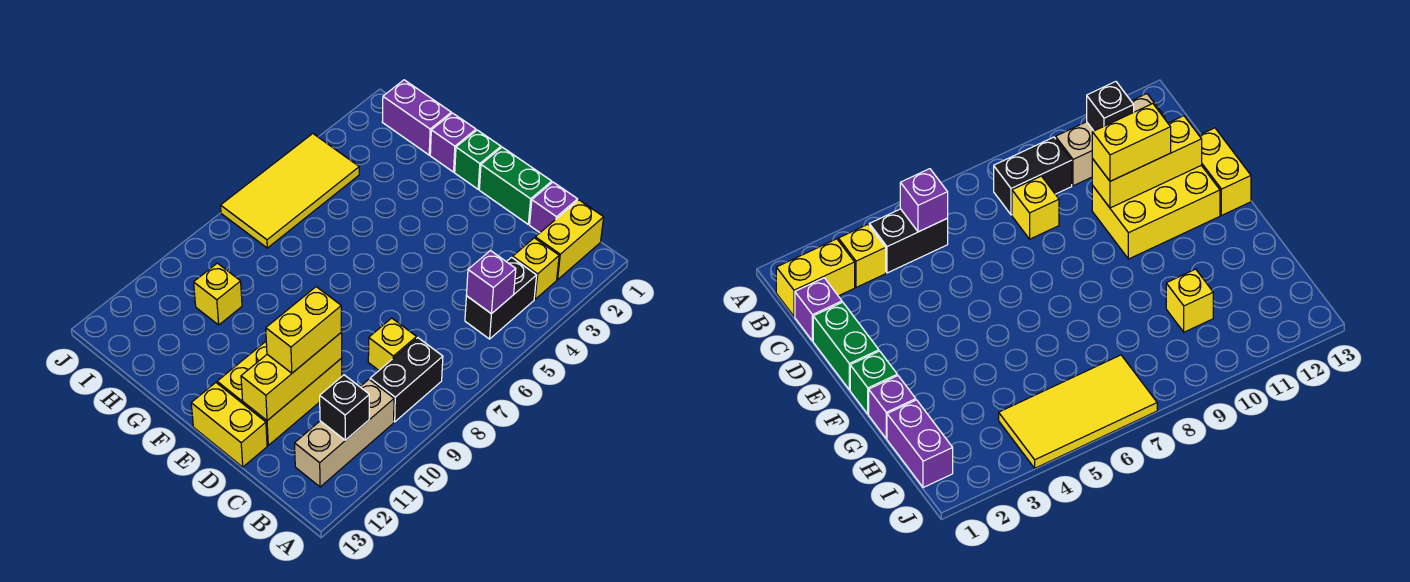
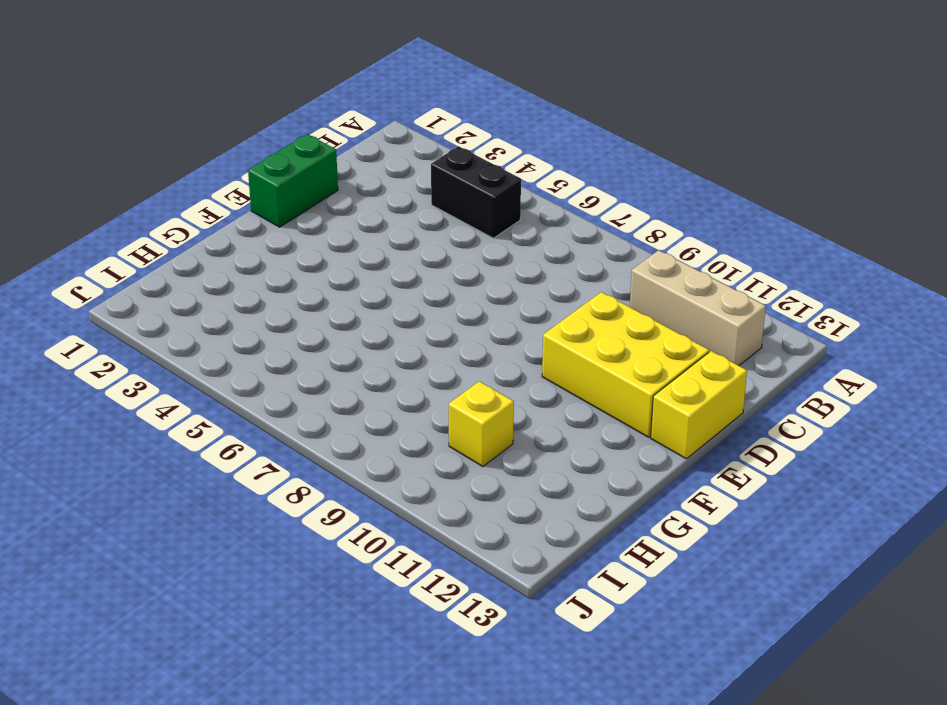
none -> yellow brick B1:B2 level 1
none -> yellow brick B3 level 1
none -> black brick B8:B9 level 1

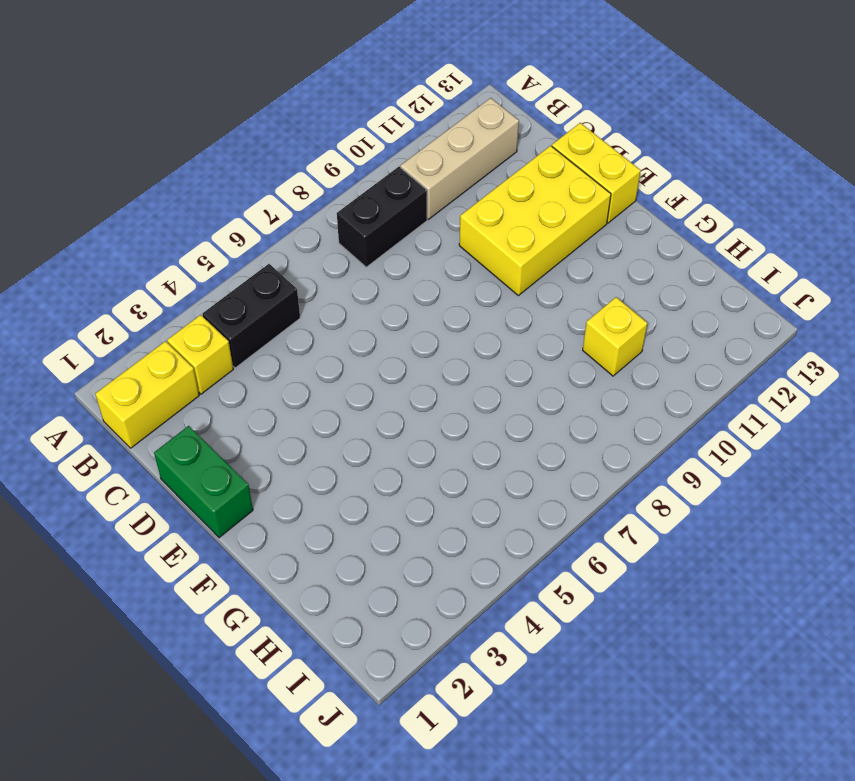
none -> purple brick C1 level 1
none -> yellow brick C8 level 1
none -> green brick F1 level 1

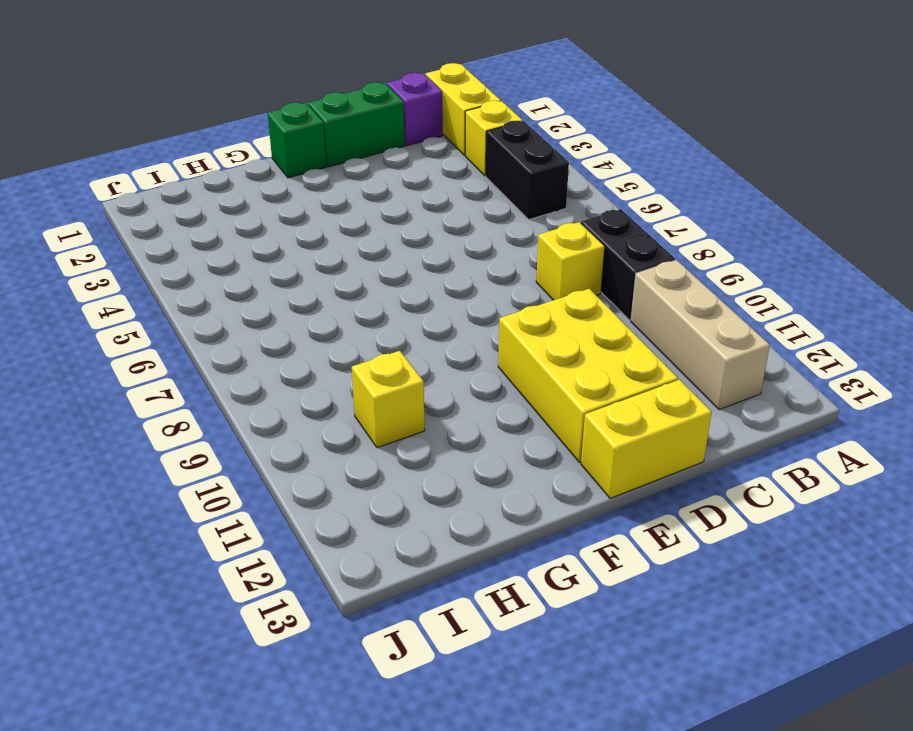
none -> purple brick G1 level 1
none -> purple brick H1:I1 level 1
none -> yellow tile I4:J7 level 1

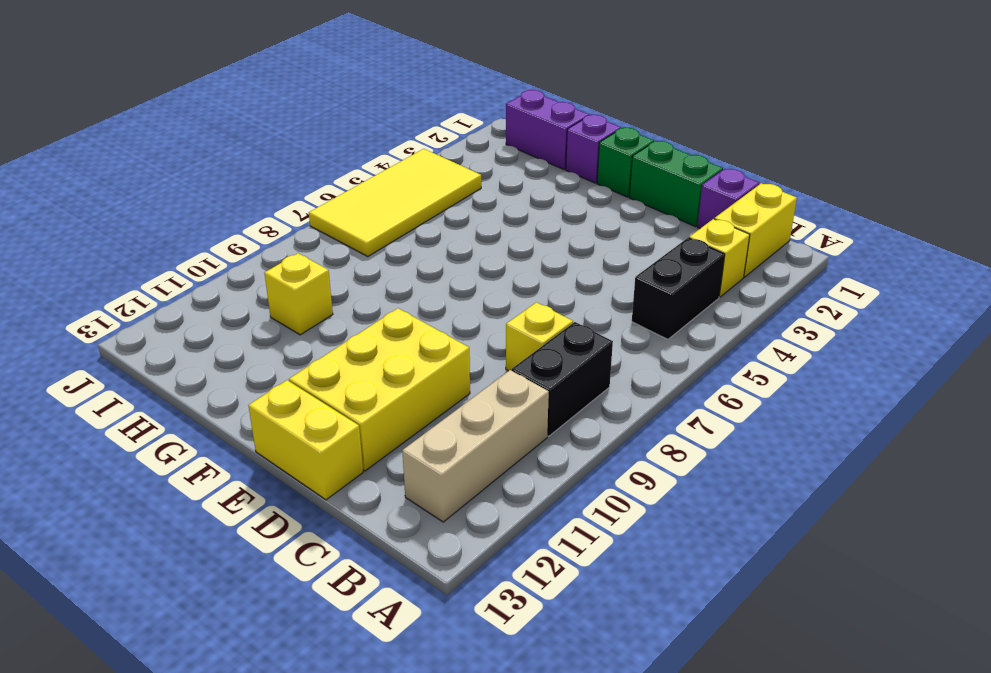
none -> purple brick B5 level 2
none -> black brick B11 level 2
none -> yellow brick D10:D12 level 2

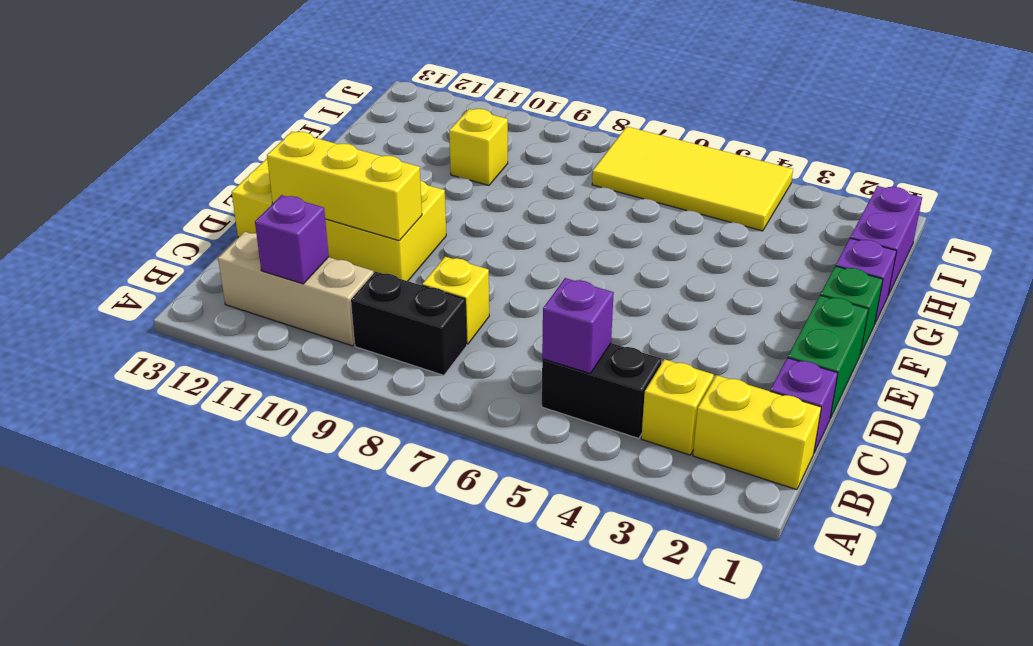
purple brick B11 level 2 -> black brick B11 level 2
none -> yellow brick D10:D11 level 3

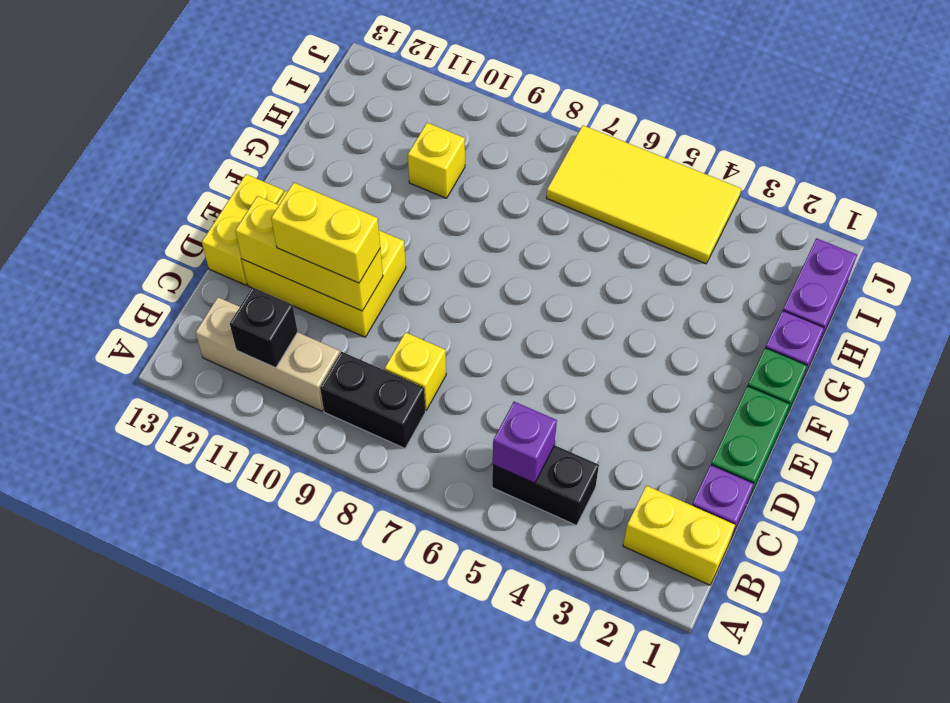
none -> yellow brick B3 level 1

